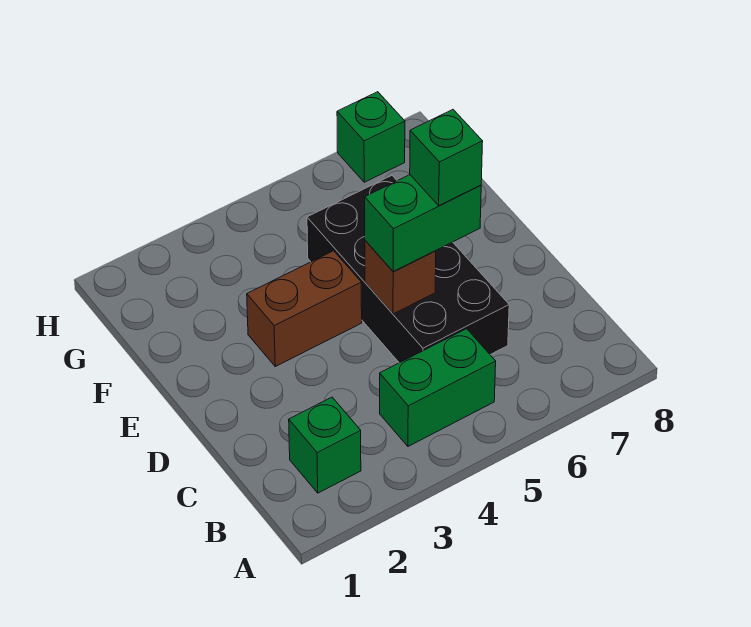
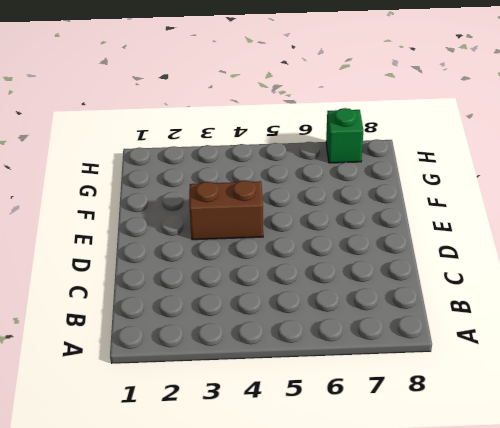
none -> green brick B2 level 1
none -> green brick B4:B5 level 1

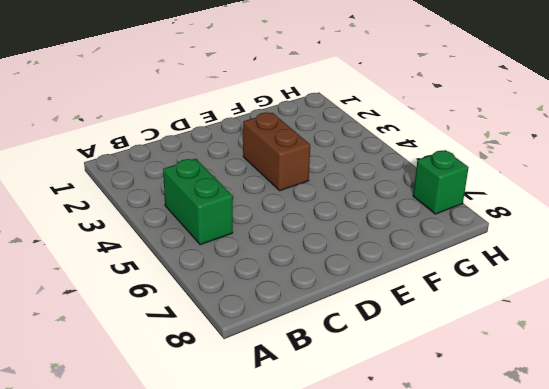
none -> green brick B2 level 1
none -> black brick C5:F6 level 1

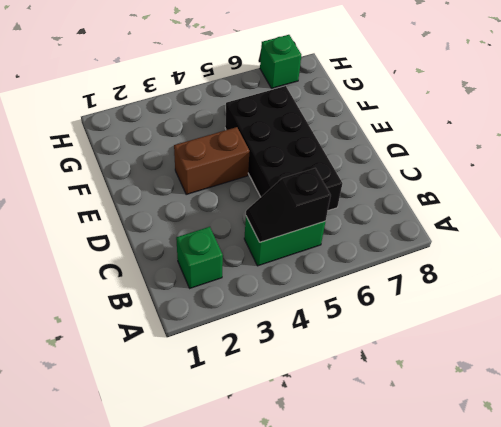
black slope B4:B5 level 2 top 5 -> none
none -> brown brick D5 level 2
none -> green brick D5:D6 level 3

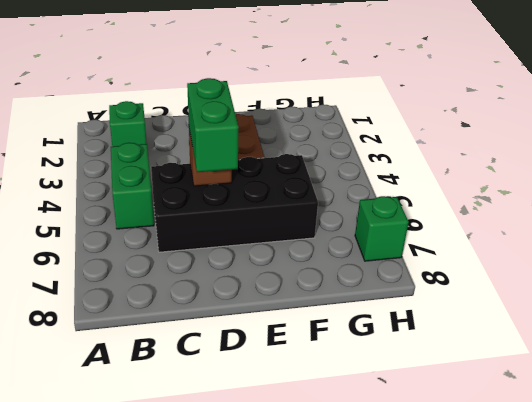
none -> green brick D6 level 4

